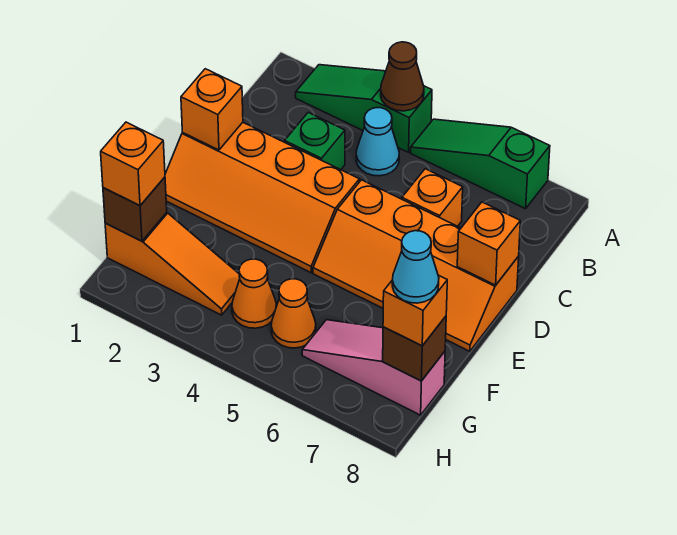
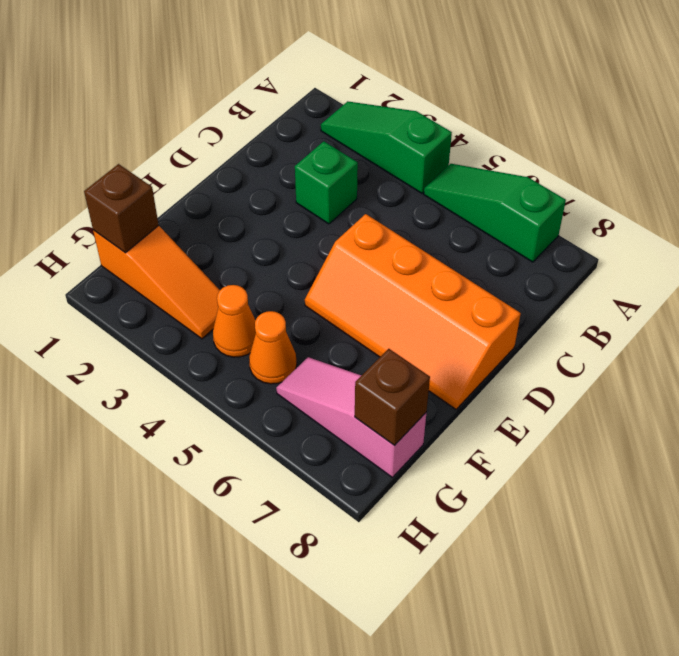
none -> cyan cone B4 level 1
none -> orange brick C6 level 1
none -> orange slope D1:E4 level 1 top D

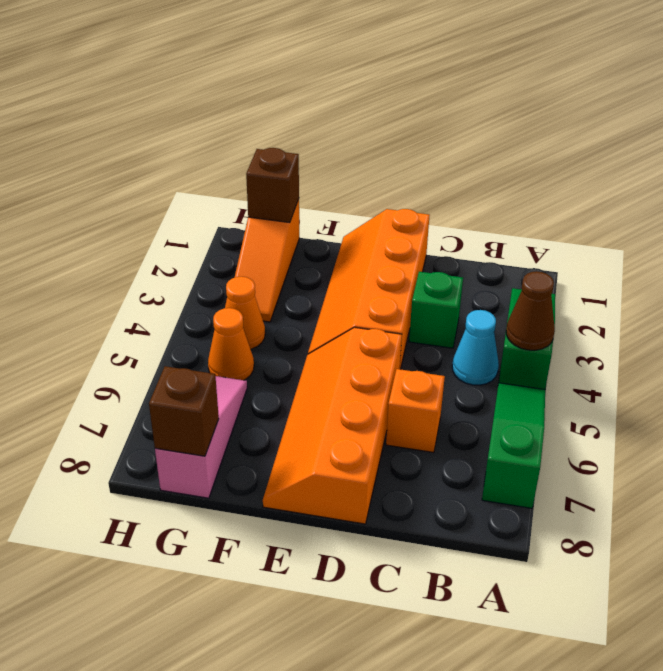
none -> orange brick D1 level 2
none -> orange brick D8 level 2
none -> orange brick G1 level 3

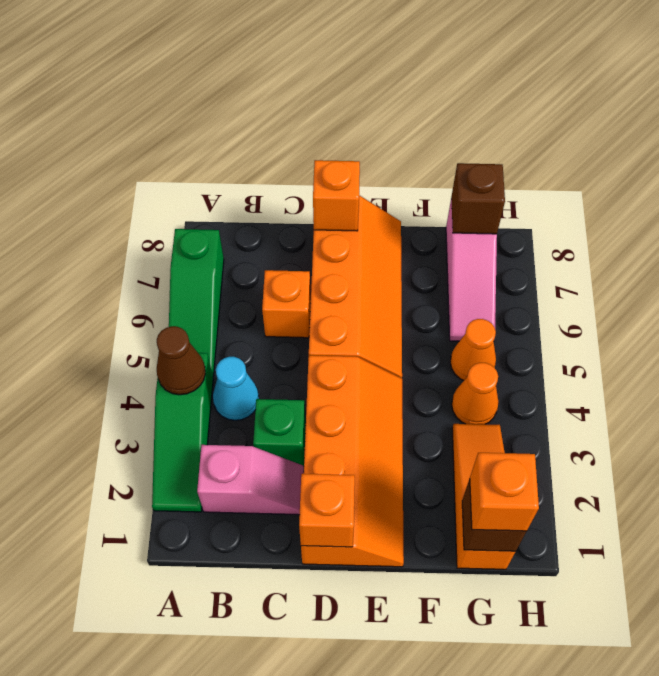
pink slope B2:C2 level 1 top B -> none
none -> orange brick G8 level 3
none -> cyan cone G8 level 4

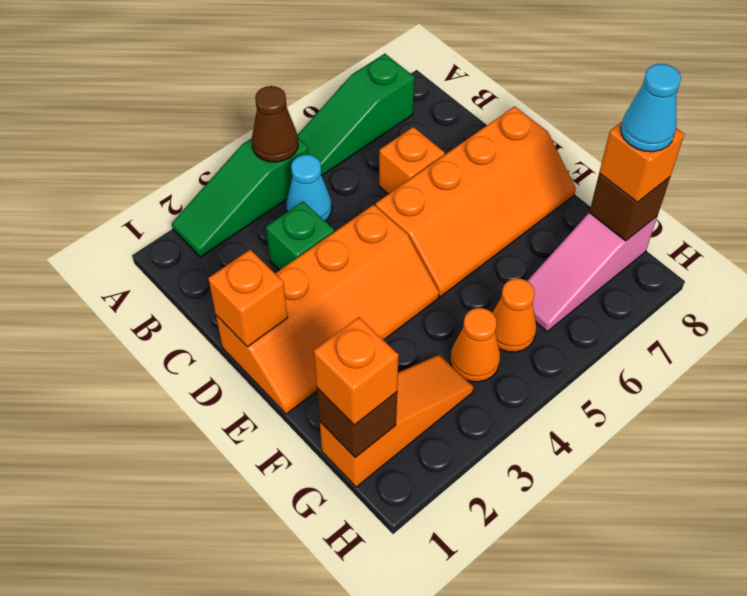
none -> orange brick D8 level 2

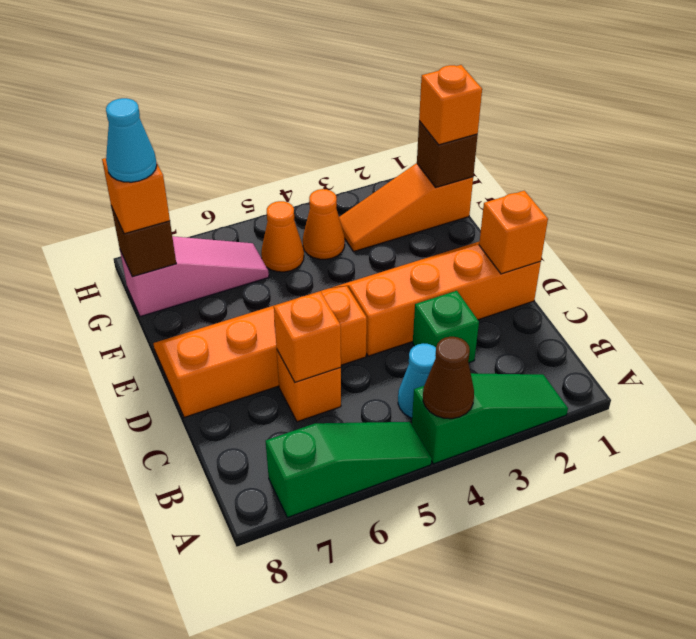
orange brick C6 level 2 -> orange brick D8 level 2

